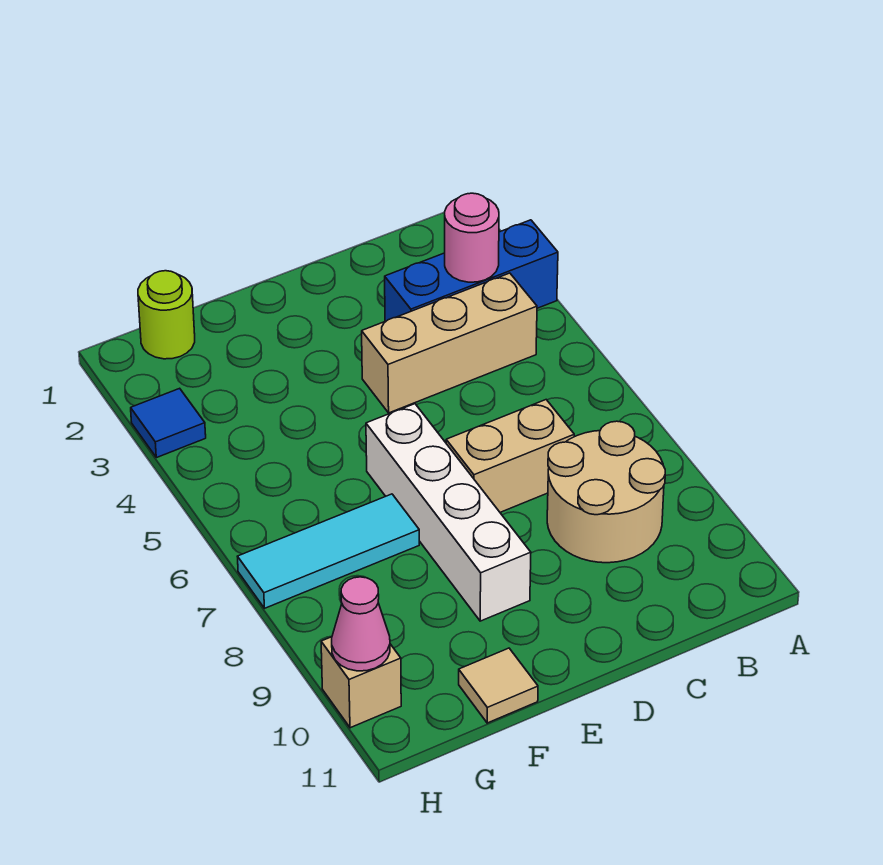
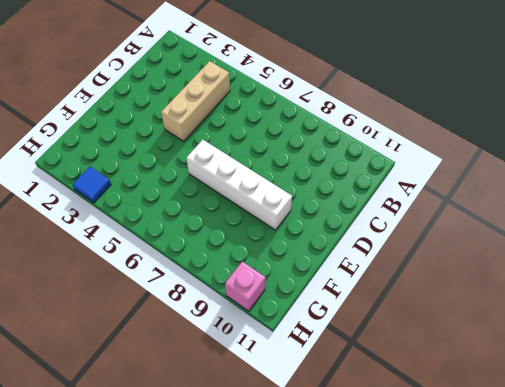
pink brick H10 level 1 -> tan brick H10 level 1
none -> blue brick A3:C3 level 1
none -> tan round brick B8:C9 level 1
none -> tan brick C7:D7 level 1

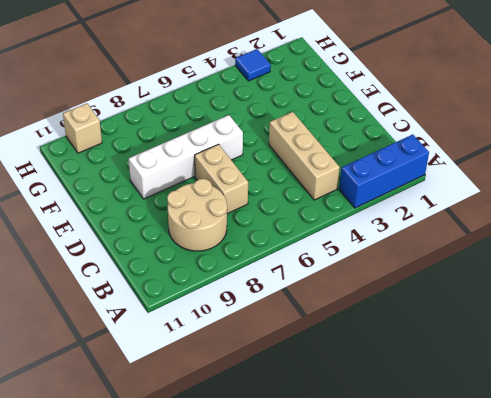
blue brick A1:A3 level 1 -> blue brick A3:C3 level 1
none -> cyan tile F7:H7 level 1
none -> tan tile F11 level 1
none -> lime round brick G1 level 1

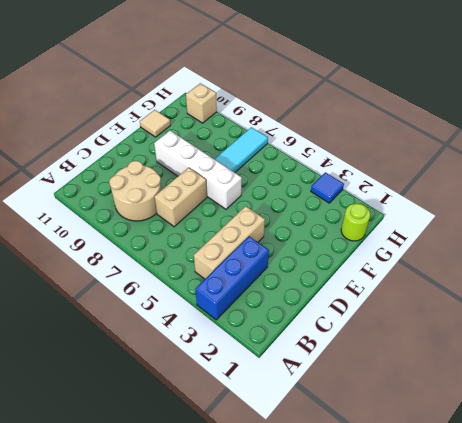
none -> pink round brick B3 level 2
none -> pink cone H10 level 2

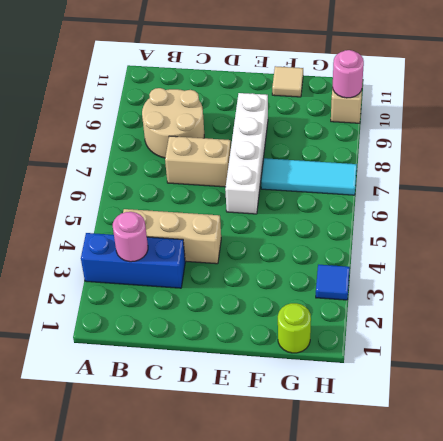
pink round brick H10 level 2 -> pink cone H10 level 2

